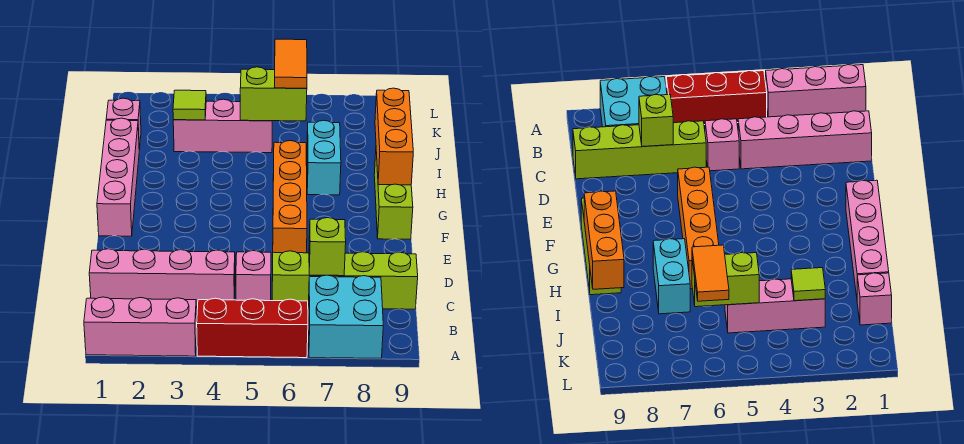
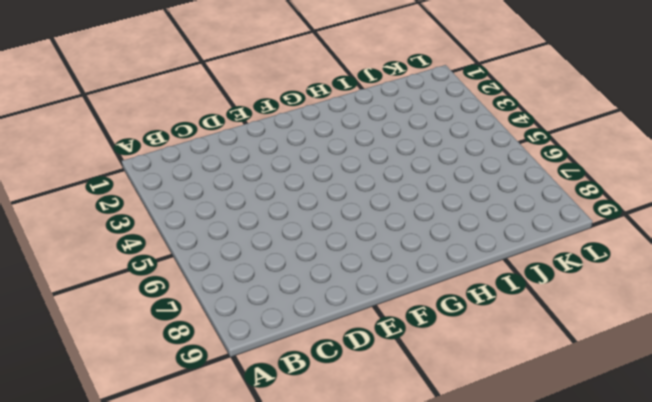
none -> pink brick A1:A3 level 1
none -> red brick A4:A6 level 1
none -> cyan brick A7:B8 level 1

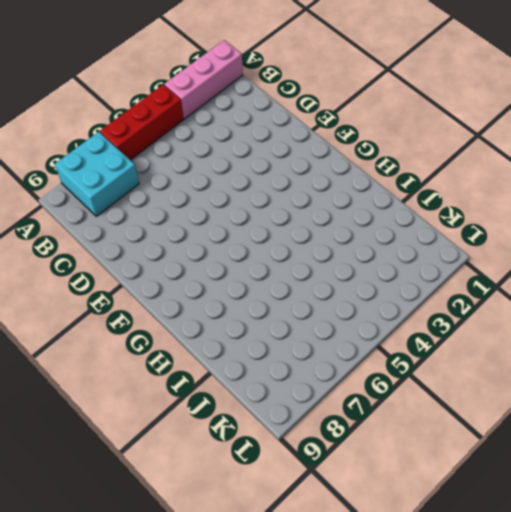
none -> pink brick C1:C4 level 1
none -> pink brick C5 level 1
none -> lime brick C6:C9 level 1

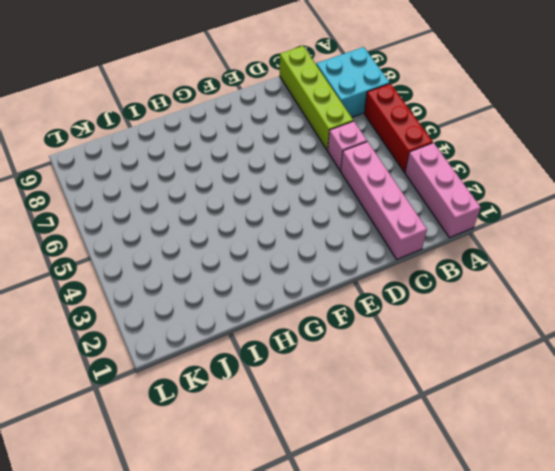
none -> orange brick E6:H6 level 1
none -> pink brick F1:I1 level 1
none -> lime brick F9:H9 level 1

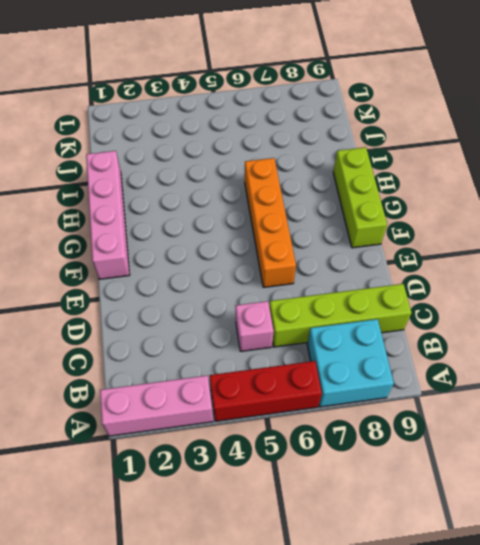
none -> pink brick C1:C4 level 1
none -> cyan brick H7:I7 level 1
none -> pink brick J1 level 1

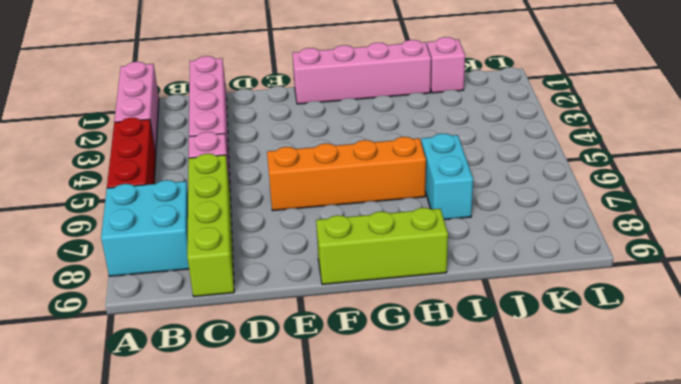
cyan brick I6:I7 level 1 -> cyan brick H7:I7 level 1
none -> pink brick J3:J5 level 1
none -> lime brick C7 level 2
none -> orange brick G9:I9 level 2

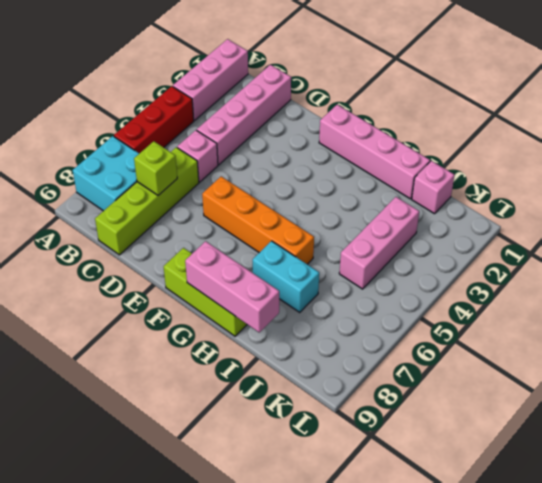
pink brick G9:I9 level 2 -> orange brick G9:I9 level 2
none -> lime tile J3 level 2
none -> lime brick J5:J6 level 2
none -> orange tile J6:K6 level 3

